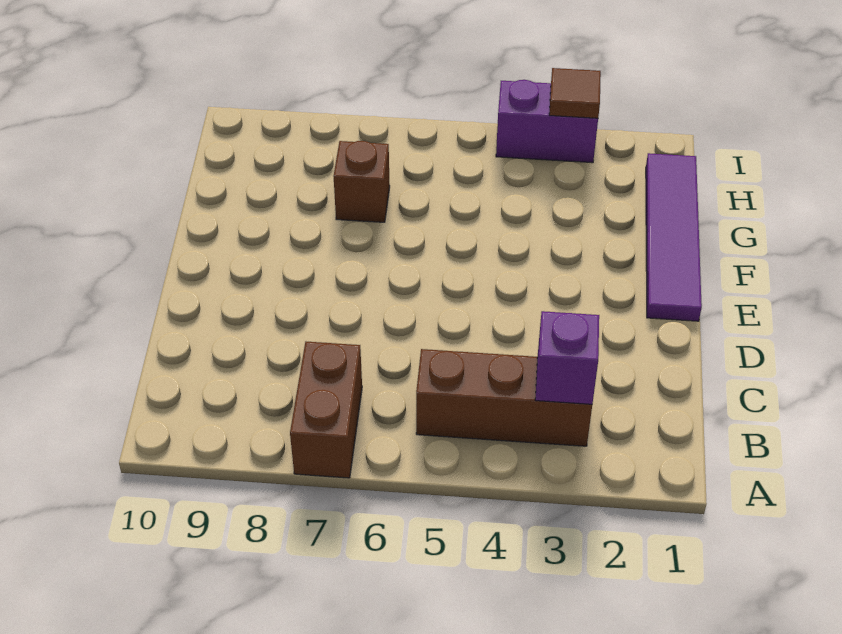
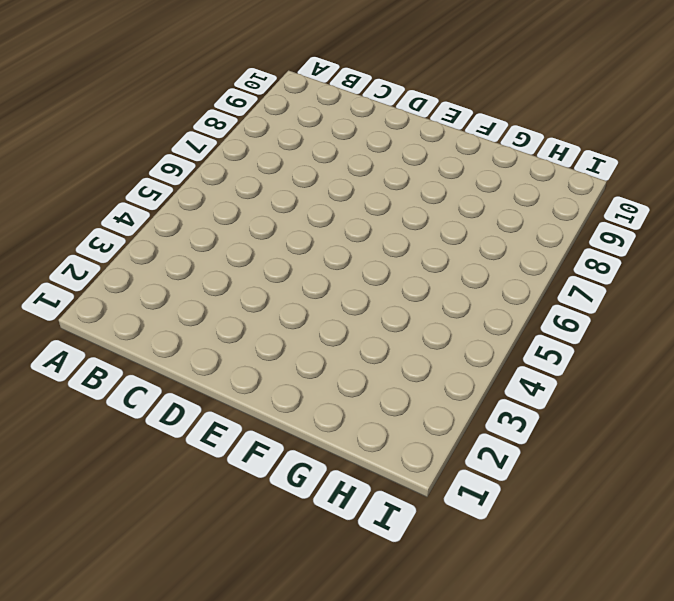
none -> brown brick A7:B7 level 1
none -> brown brick B3:B5 level 1

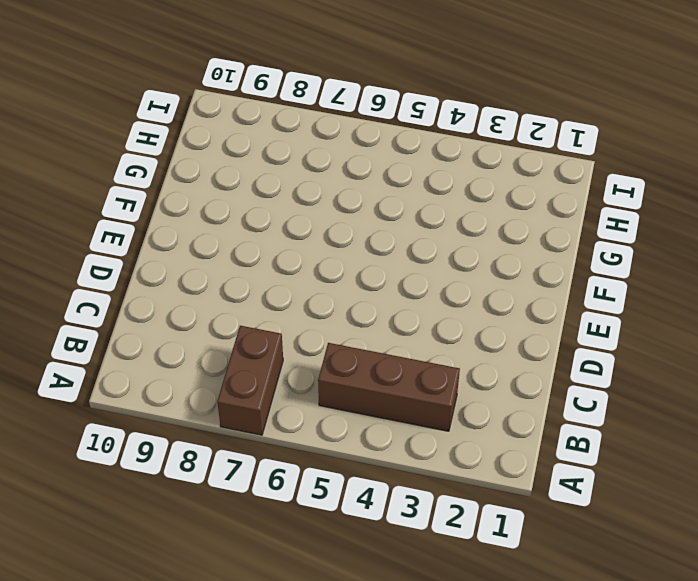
none -> purple tile E1:H1 level 1
none -> brown brick G7 level 1

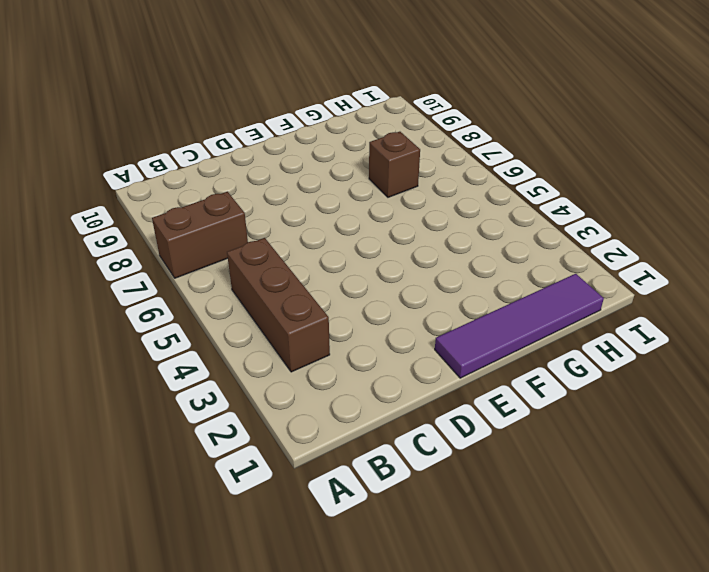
none -> purple brick I3:I4 level 1
none -> purple brick B3 level 2

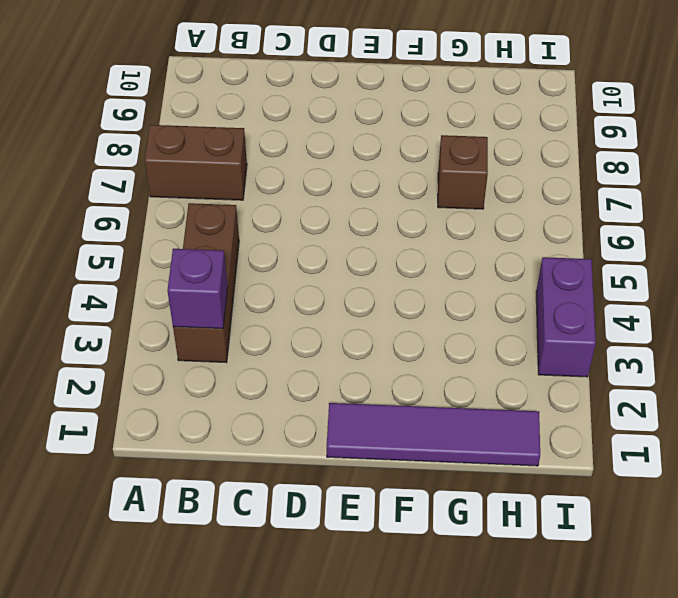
none -> brown tile I3 level 2

